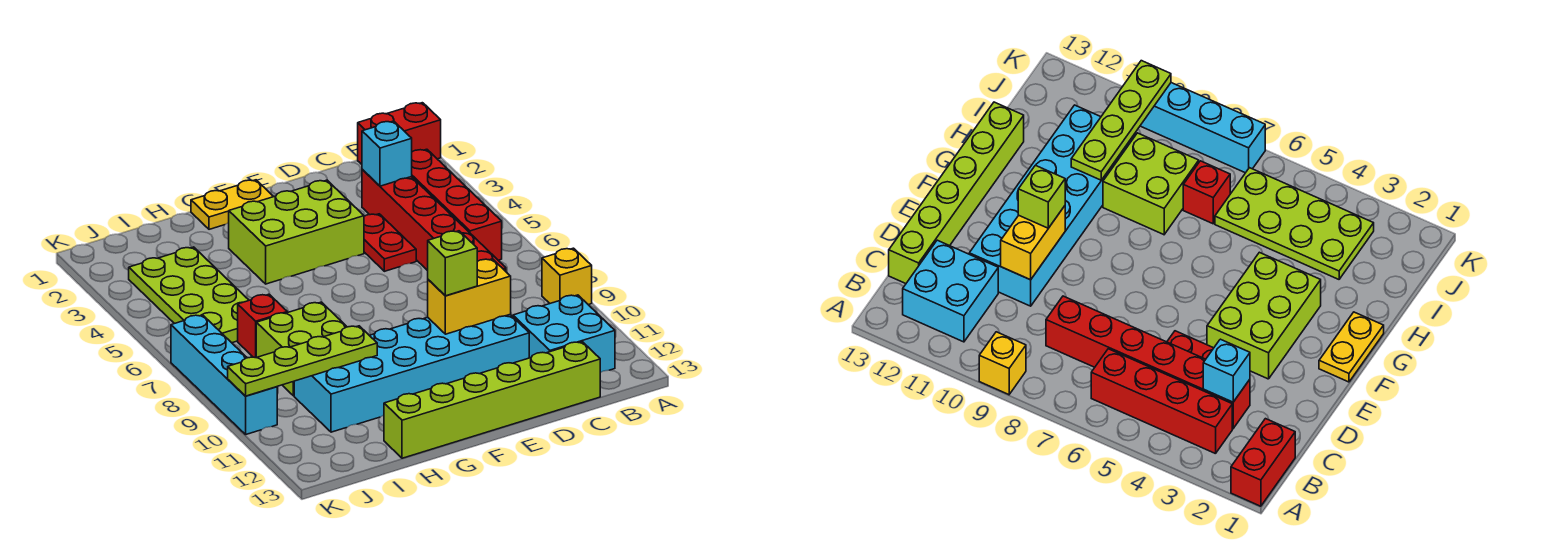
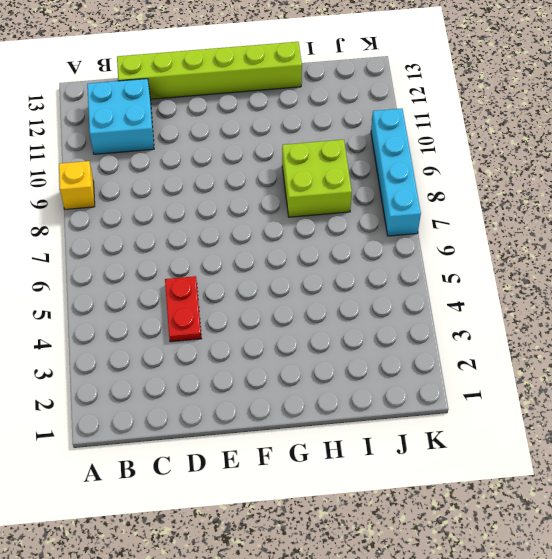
none -> red brick A1:B1 level 1
none -> red brick B3:B6 level 1
none -> red brick C3:C8 level 1

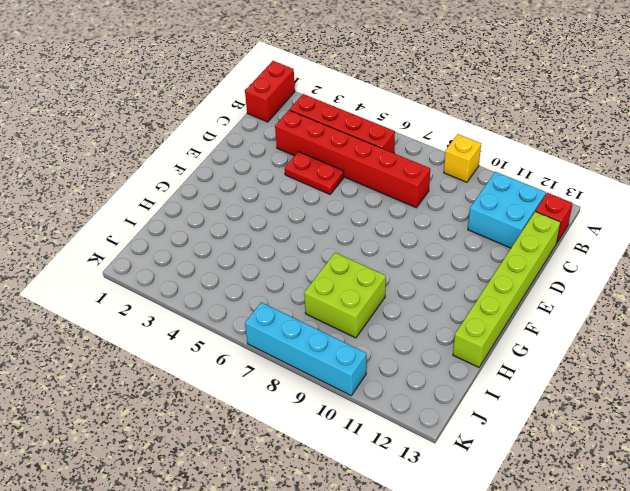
red brick B13 level 1 -> red brick I7 level 1
none -> cyan brick D10:I11 level 1
none -> lime brick E3:G4 level 1
none -> yellow plate F1:G1 level 1

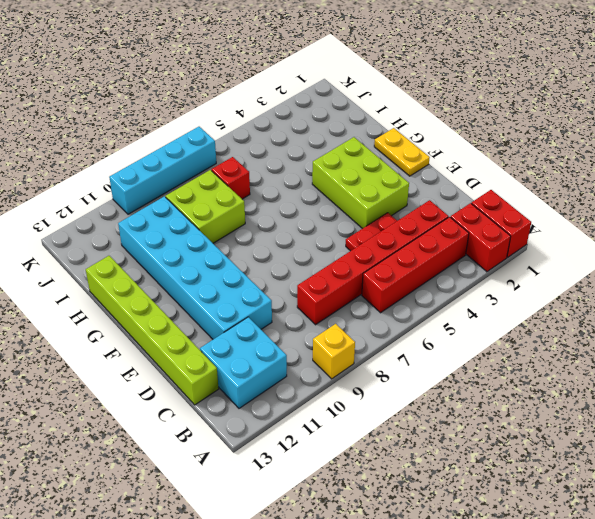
red brick A2:B2 level 1 -> none
none -> lime plate I3:J6 level 1
none -> cyan brick C3 level 2
none -> yellow brick D10:E10 level 2

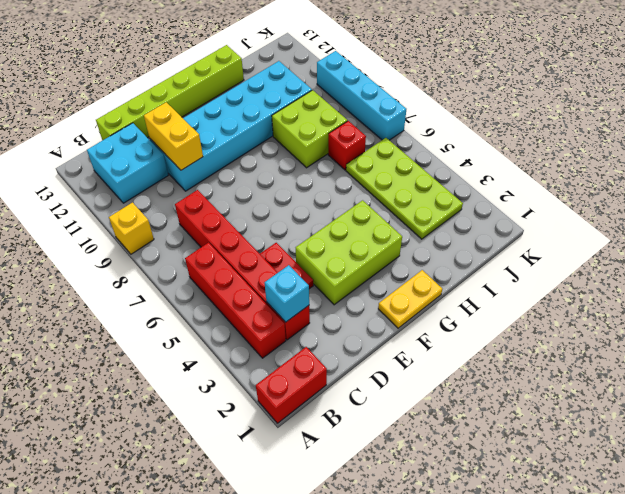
yellow brick D10:D11 level 2 -> yellow brick D10:E10 level 2
none -> lime plate H10:K10 level 2
none -> lime brick E10 level 3

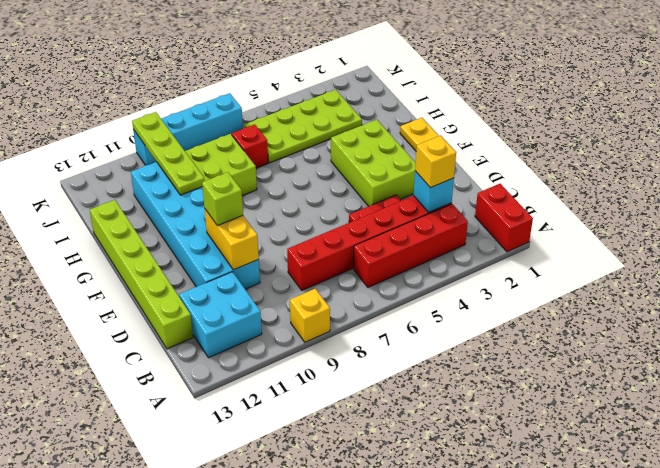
yellow brick C3 level 3 -> none

